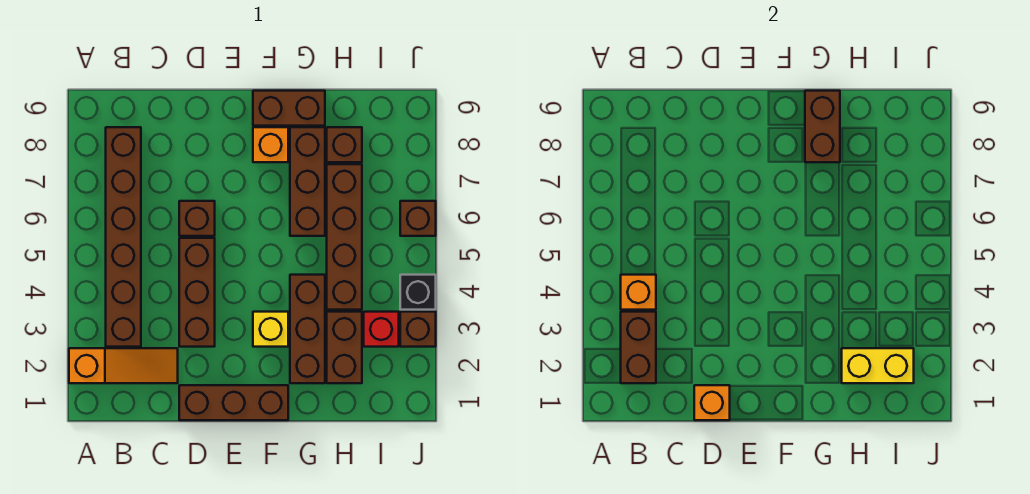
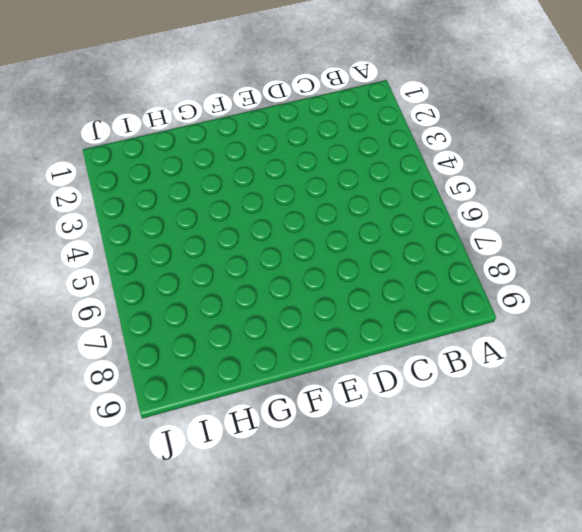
none -> orange slope A2:C2 level 1 top A
none -> brown brick B3:B8 level 1
none -> brown brick D1:F1 level 1

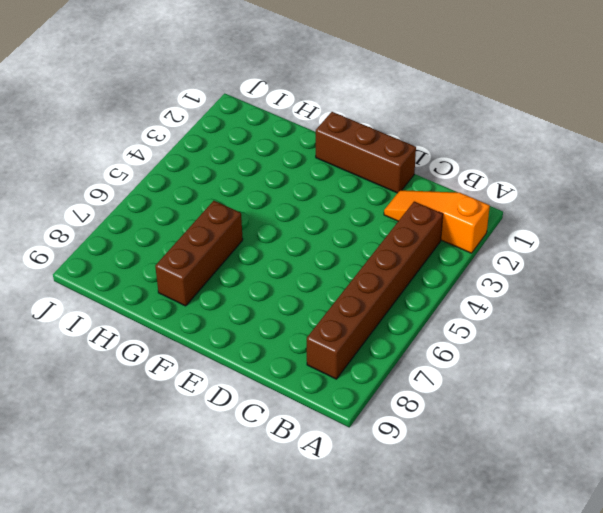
none -> brown brick D3:D5 level 1
none -> brown brick D6 level 1
none -> yellow brick F3 level 1

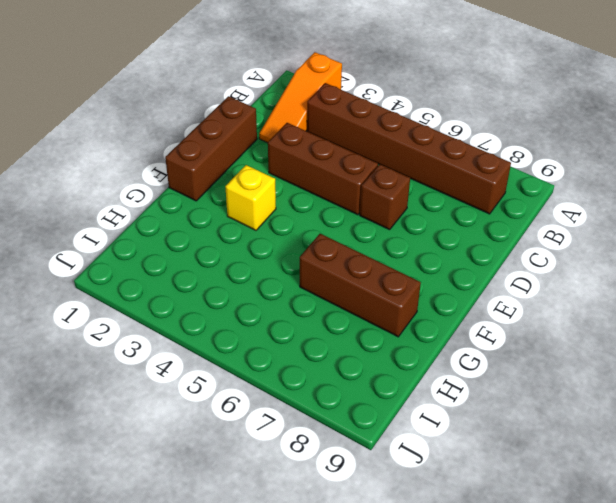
none -> orange brick F8 level 1
none -> brown brick F9:G9 level 1
none -> brown brick G2:G4 level 1

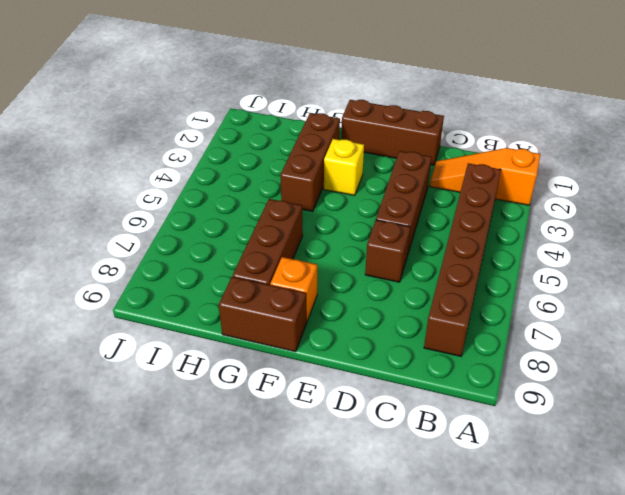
none -> brown brick H2:H3 level 1
none -> brown brick H4:H7 level 1
none -> brown brick H8 level 1

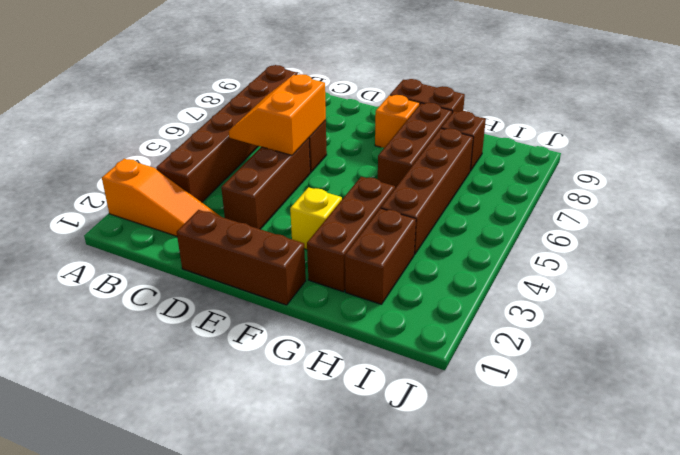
orange slope C5:D6 level 2 top D -> none
none -> red brick I3 level 1
none -> brown brick J3 level 1
none -> black brick J4 level 1

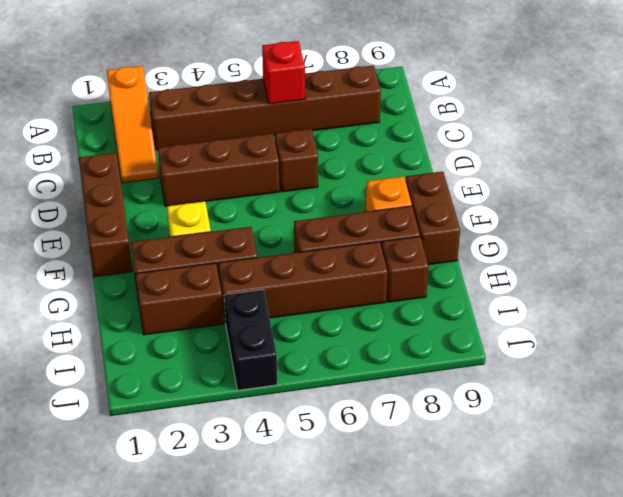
red brick B6 level 2 -> red brick I3 level 1
black brick I4:J4 level 1 -> black brick J4 level 1
none -> brown brick J3 level 1
none -> brown brick J6 level 1
none -> brown brick B2:B3 level 2

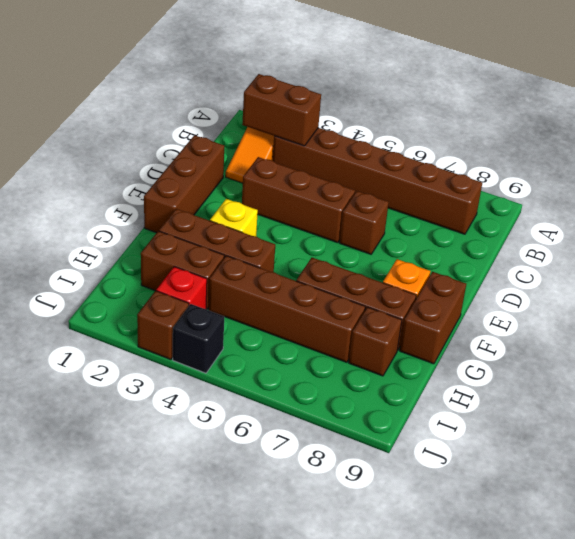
none -> brown brick J6 level 1
none -> orange brick B4 level 2
none -> orange brick D1 level 2

